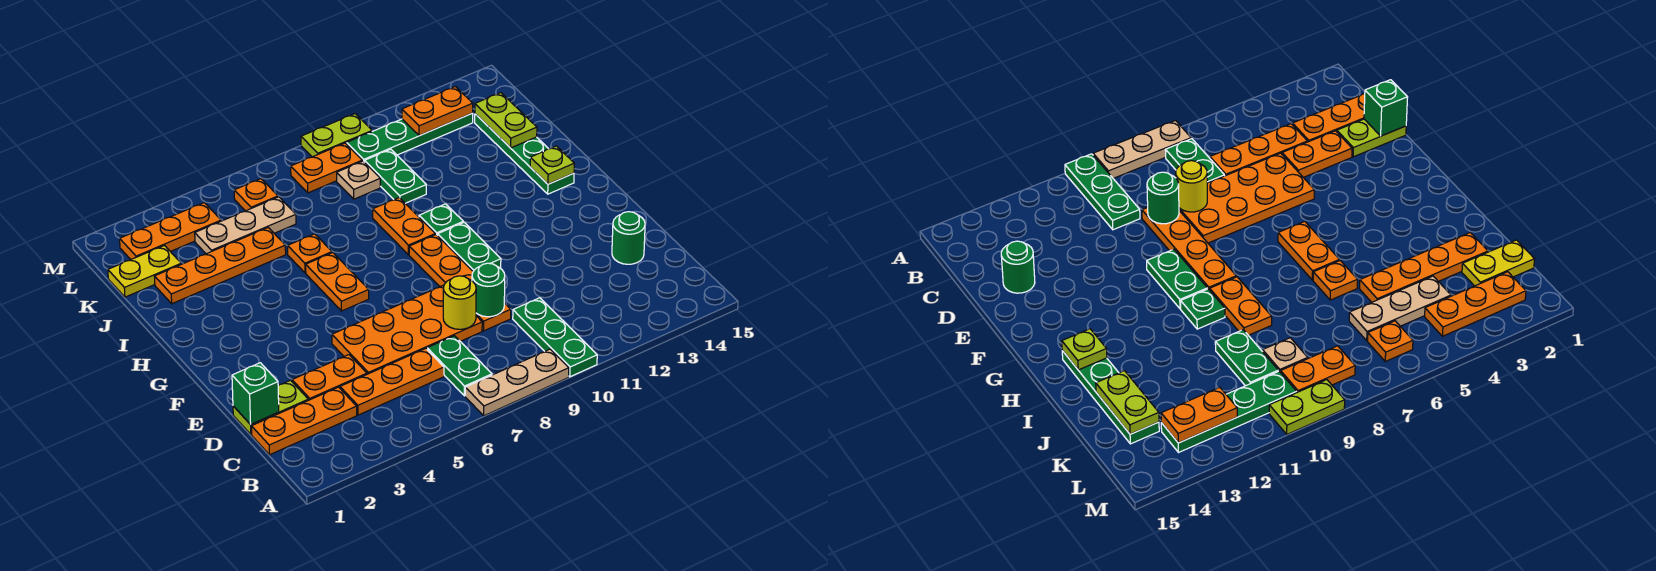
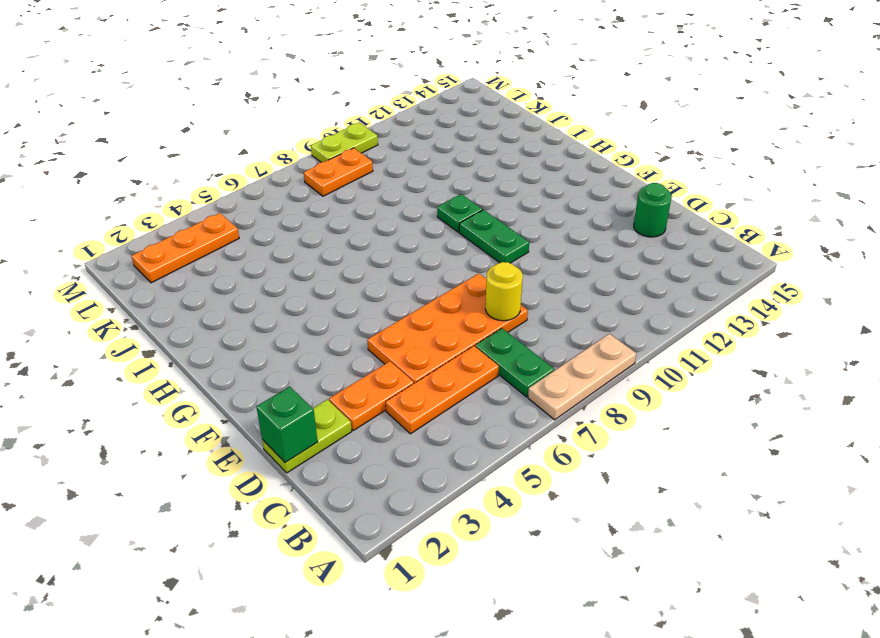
none -> green plate A10:C10 level 1
none -> orange plate C1:C3 level 1
none -> orange plate D9:G9 level 1
none -> orange plate G6:H6 level 1

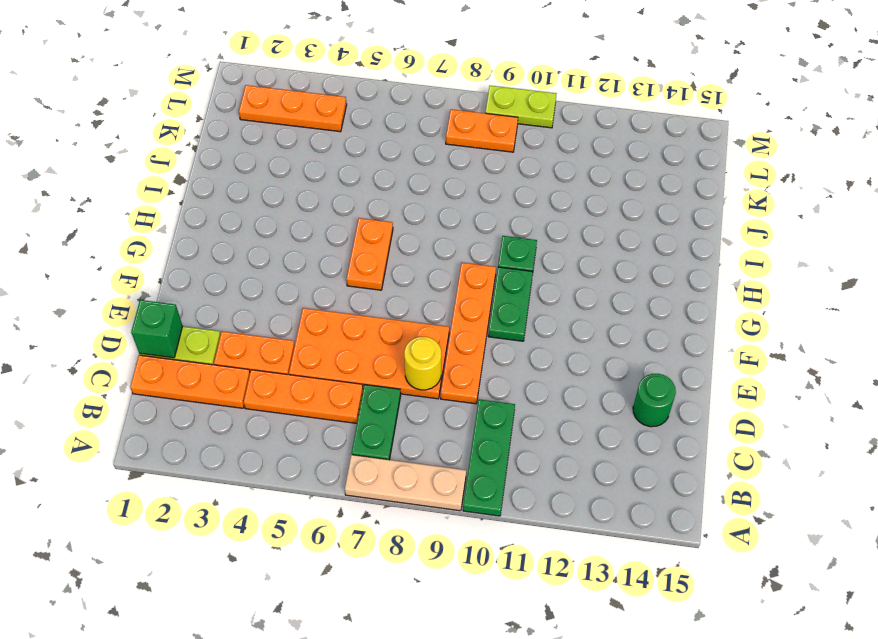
none -> orange plate H9:I9 level 1
none -> green plate H14:K14 level 1
none -> orange plate I6 level 1
none -> orange plate J2:J5 level 1

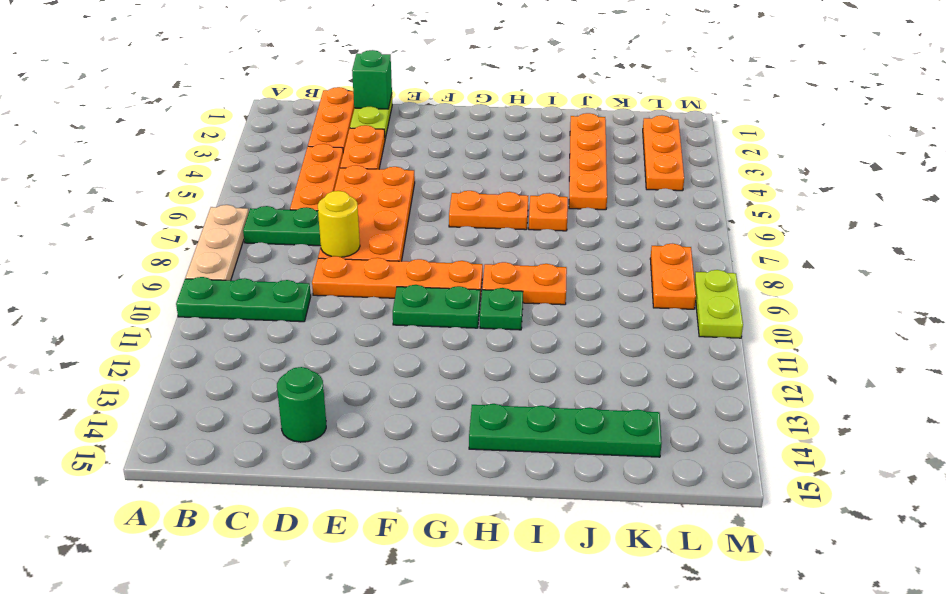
none -> green plate J10:K10 level 1
none -> yellow plate K1:K2 level 1
none -> tan plate K4:K6 level 1
none -> tan plate K9 level 1

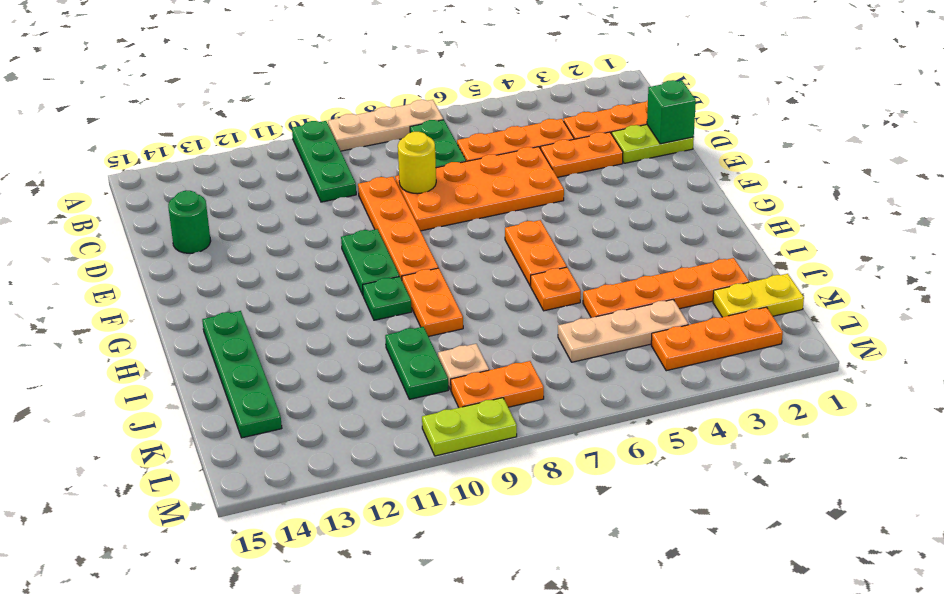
none -> orange plate L6 level 1
none -> green plate L10:L13 level 1
none -> green round brick D9 level 2
none -> lime plate H14 level 2

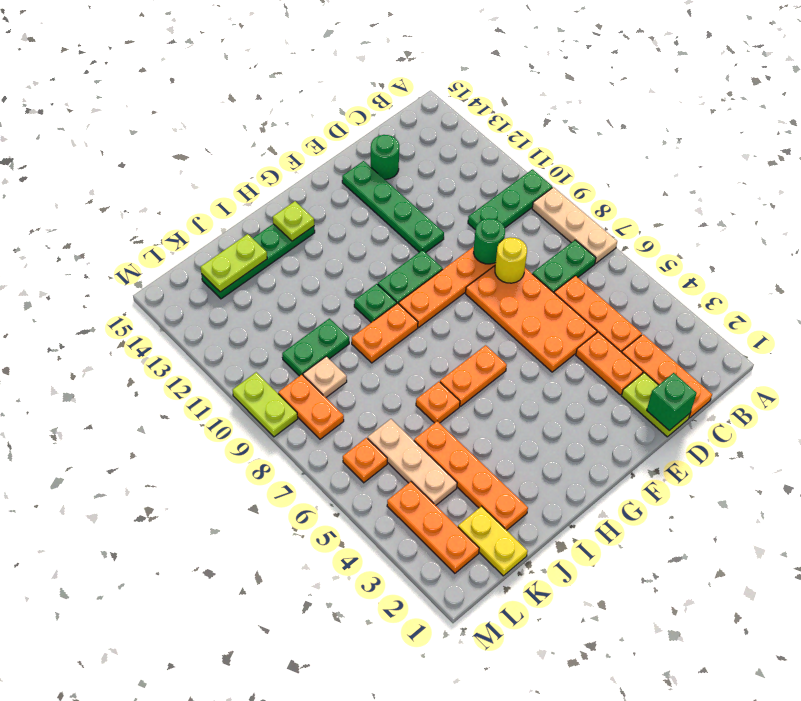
green plate E11:E14 level 1 -> green plate L10:L13 level 1
none -> orange plate L12:L13 level 2

